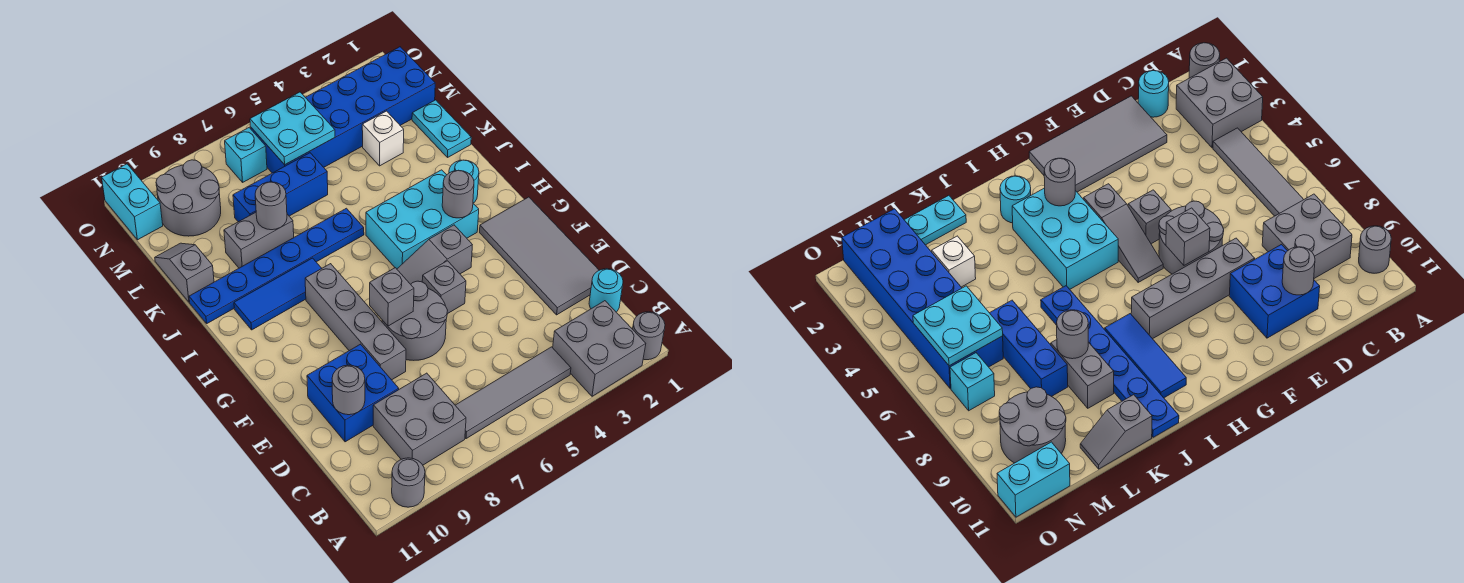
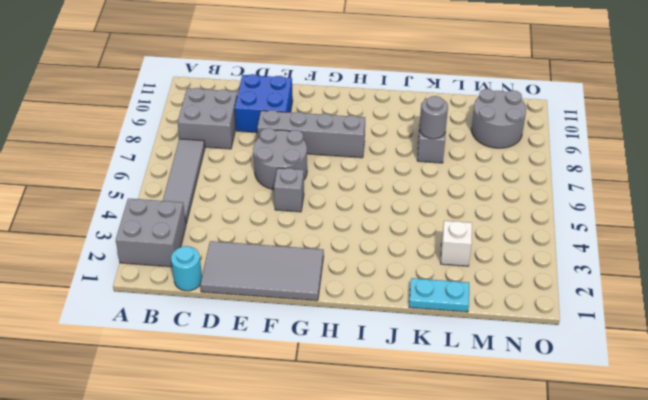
none -> grey round brick A1 level 1
none -> grey round brick A10 level 1
none -> grey slope G4:G6 level 1 top 4
none -> cyan brick H3:I5 level 1

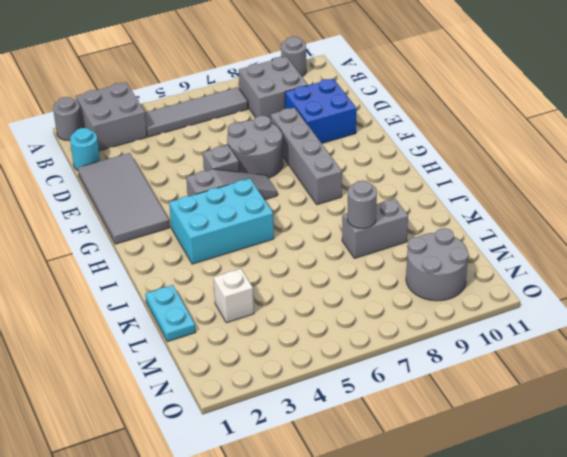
none -> cyan round brick I2 level 1
none -> blue tile I8:I10 level 1
none -> blue plate J6:J11 level 1
none -> grey slope K11:L11 level 1 top K

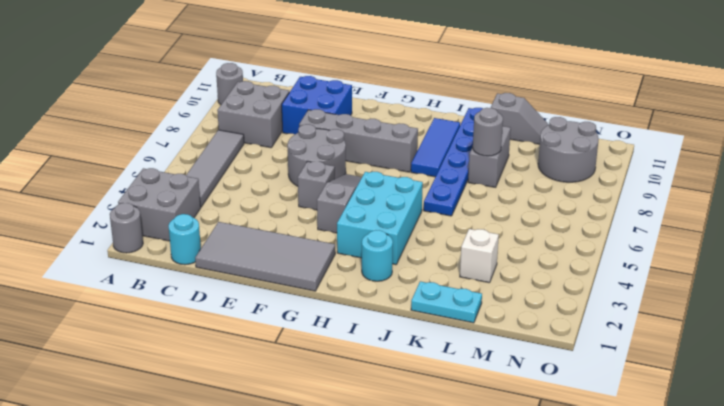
none -> blue brick L6:L8 level 1
none -> blue brick M1:N6 level 1
none -> cyan brick N7 level 1
none -> cyan brick N11:O11 level 1

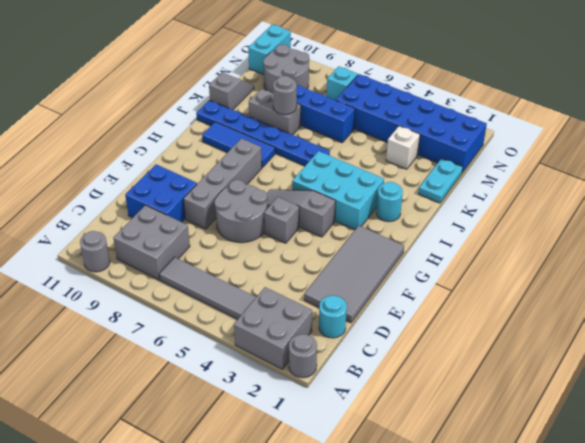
none -> grey round brick D10 level 2
none -> grey brick F7 level 2
none -> grey round brick H3 level 2
none -> cyan plate M5:N6 level 2

